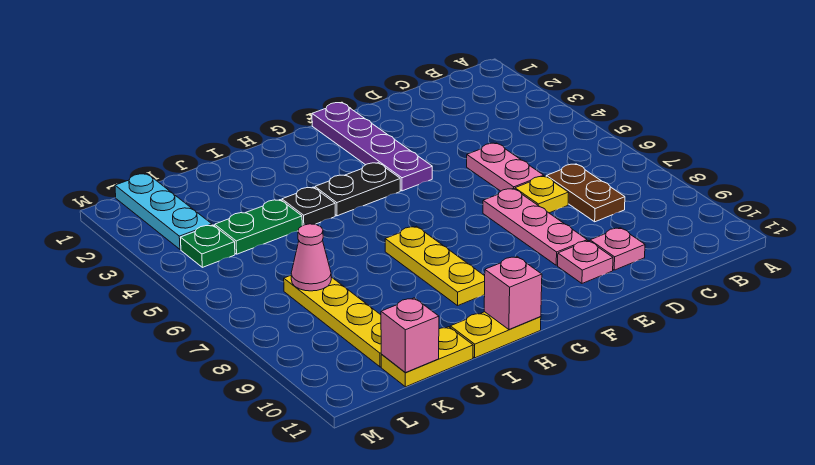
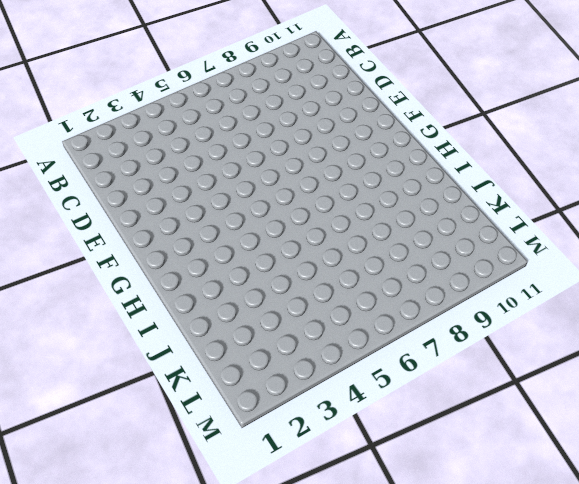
none -> brown plate C7:C8 level 1
none -> pink plate D5:D6 level 1
none -> yellow plate D7 level 1

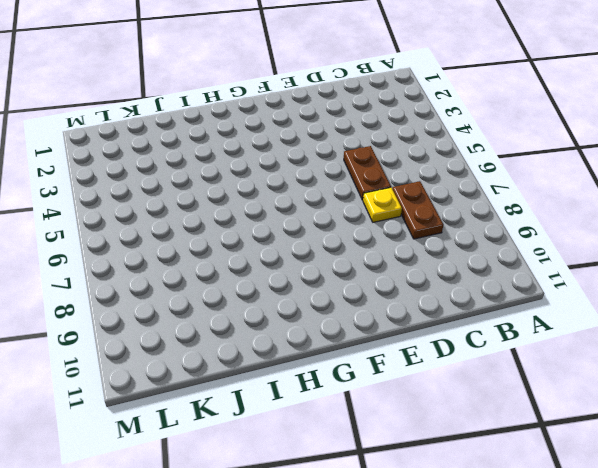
brown plate D5:D6 level 1 -> pink plate D5:D6 level 1
none -> pink plate D10 level 1
none -> pink plate E7:E9 level 1
none -> pink plate E10 level 1

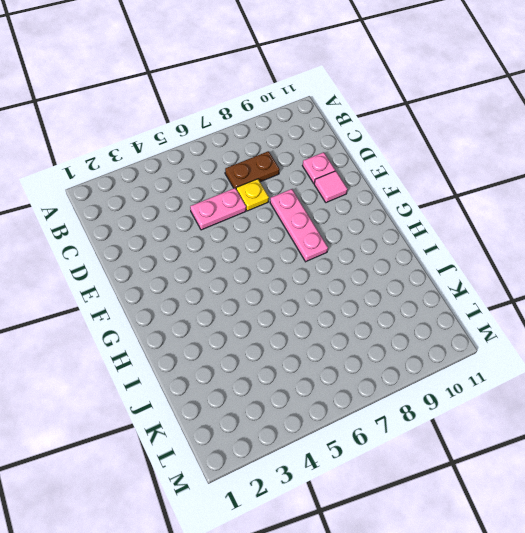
pink plate E8:G8 level 1 -> pink plate E7:E9 level 1
pink tile E10 level 1 -> pink plate E10 level 1
none -> purple plate F1:F4 level 1
none -> black plate G4:H4 level 1
none -> yellow plate H7:H9 level 1

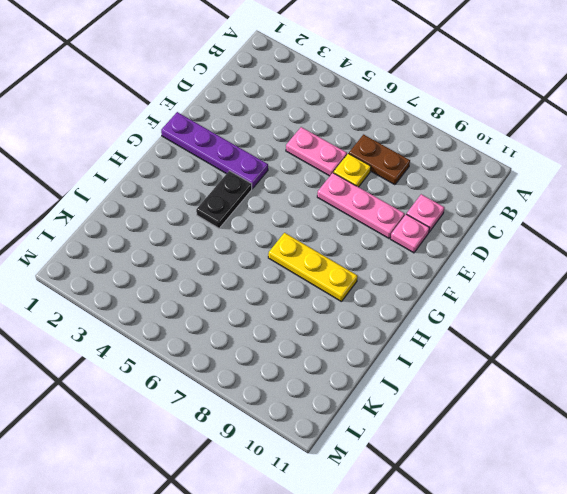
none -> yellow plate H11:I11 level 1
none -> black plate I4 level 1
none -> green plate J4:K4 level 1

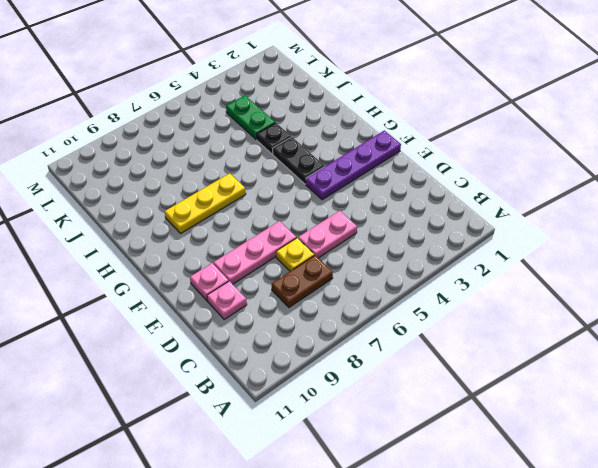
none -> yellow plate H11:I11 level 1
none -> yellow plate J11:K11 level 1
none -> yellow plate K7:K10 level 1

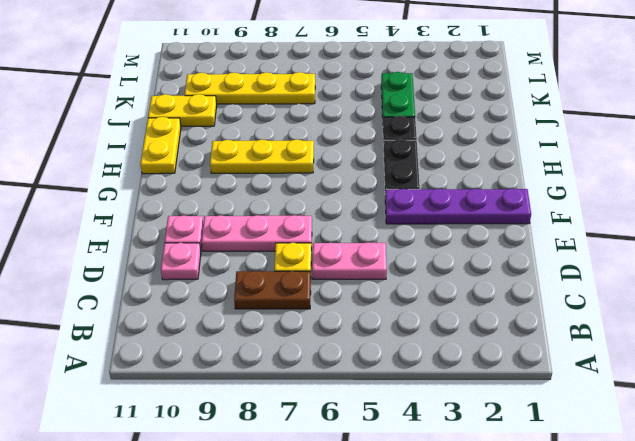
yellow plate J10:J11 level 1 -> yellow plate J11:K11 level 1
none -> cyan plate L1:L3 level 1
none -> green plate L4 level 1
none -> pink brick H11 level 2

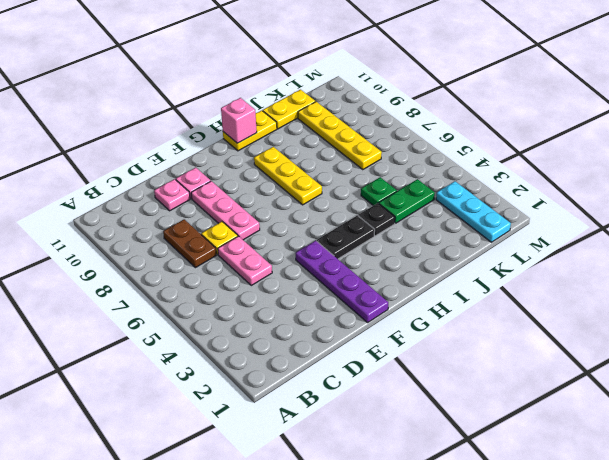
green plate J5 level 1 -> green plate L4 level 1
none -> pink cone K7 level 2
none -> pink brick K11 level 2

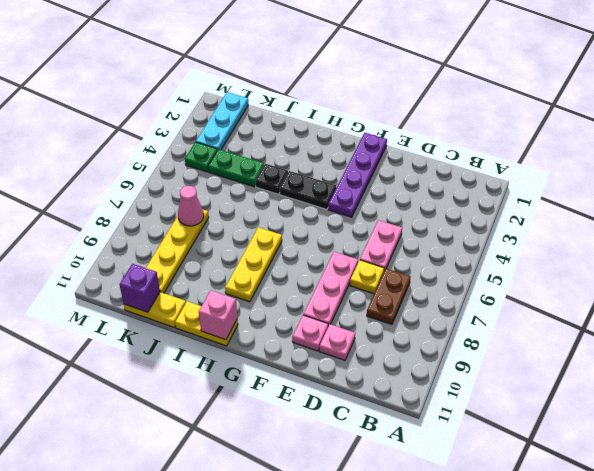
purple brick K11 level 2 -> pink brick K11 level 2

